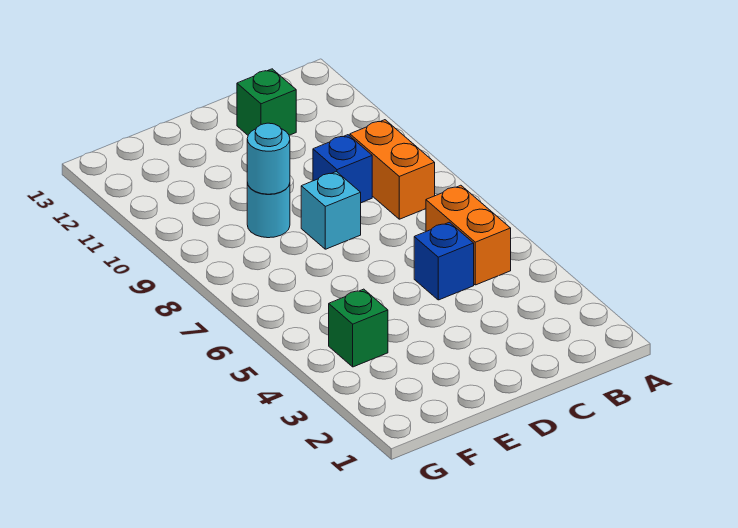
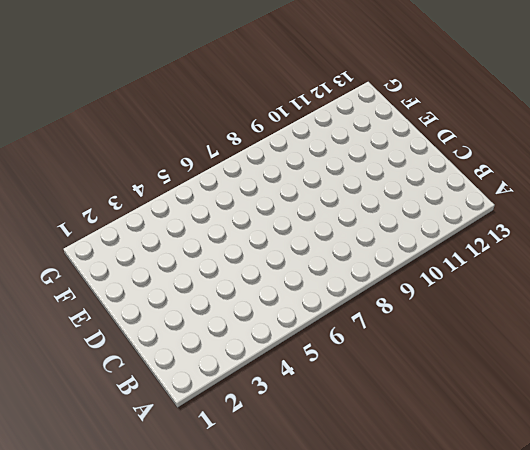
none -> orange brick B5:B6 level 1
none -> orange brick B8:B9 level 1

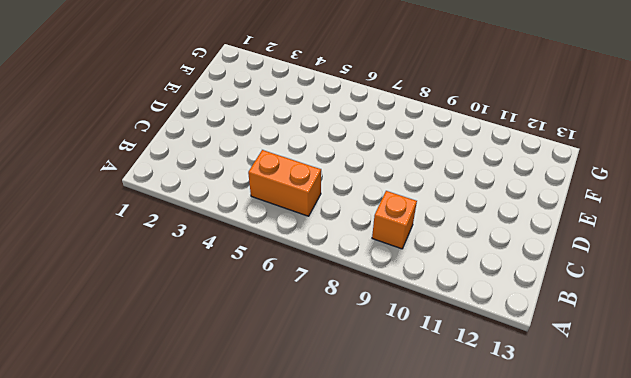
orange brick B9 level 1 -> orange brick B8:B9 level 1
none -> blue brick C5 level 1
none -> blue brick C9 level 1

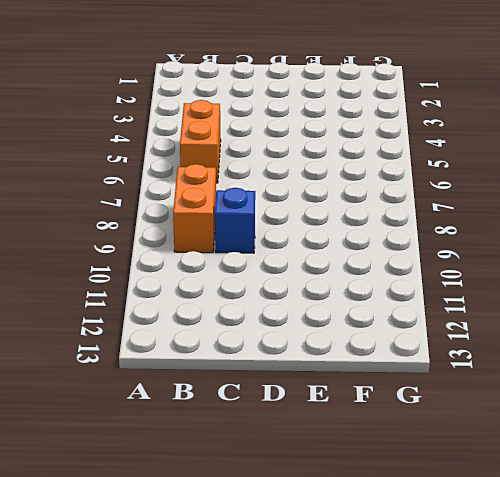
none -> blue brick C5 level 1
none -> green brick C12 level 1

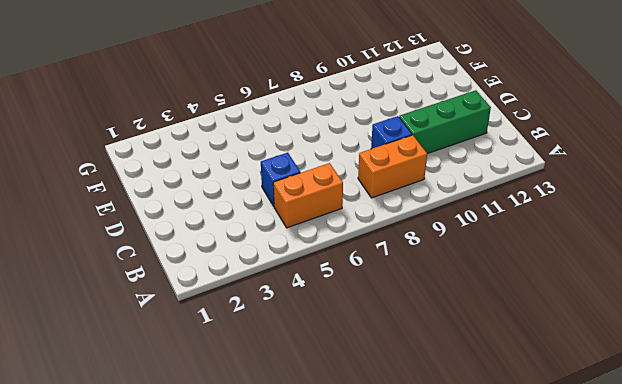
green brick C10:C12 level 1 -> green brick C12 level 1
none -> cyan brick D8 level 1
none -> cyan round brick E9 level 1

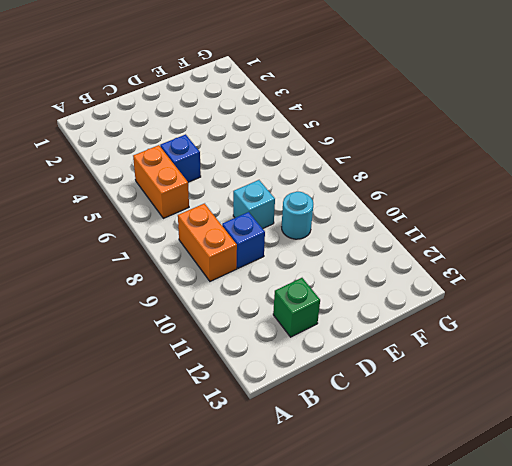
none -> green brick F4 level 1
none -> cyan round brick E9 level 2

